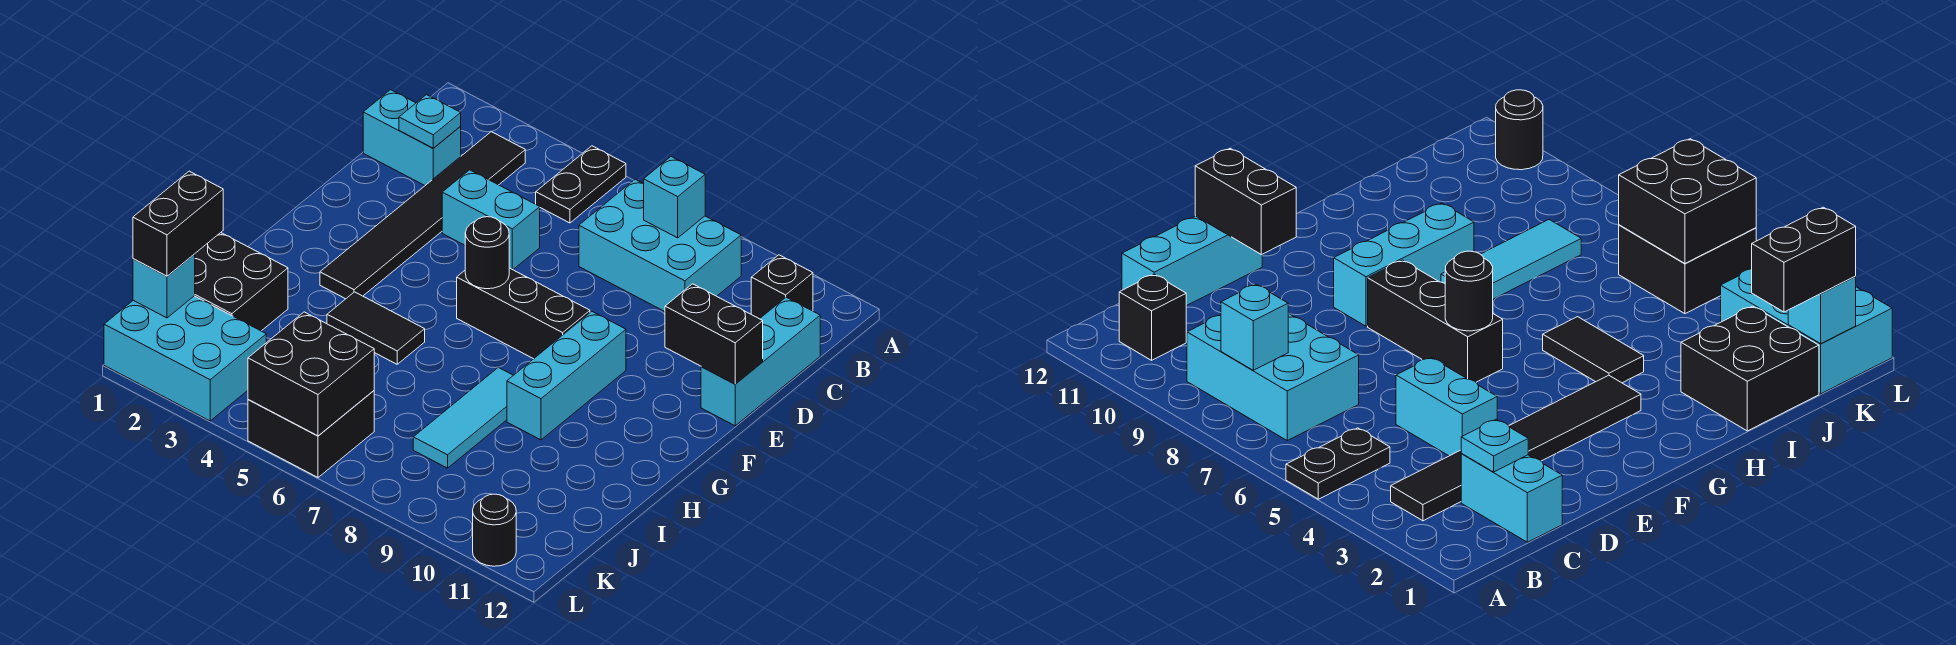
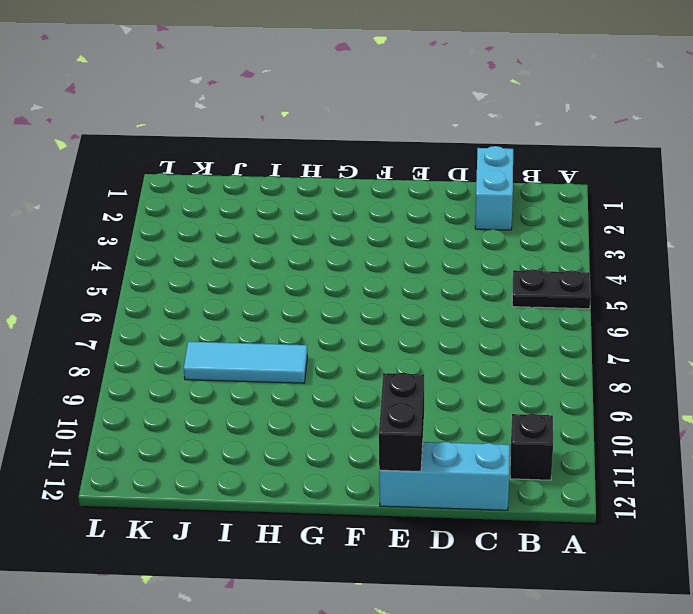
none -> black tile B3:G3 level 1
none -> cyan brick B7:C9 level 1
none -> cyan brick D4:D5 level 1

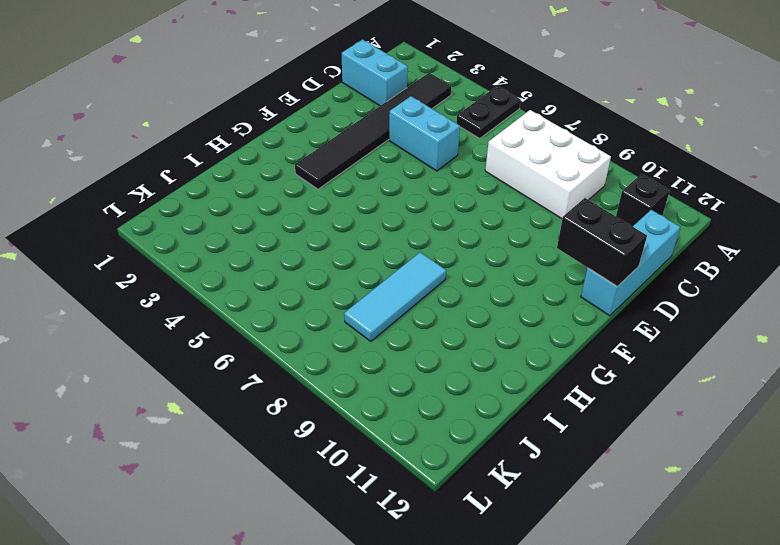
white brick B7:C9 level 1 -> cyan brick B7:C9 level 1
none -> black brick F6:F8 level 1
none -> cyan brick F9:H9 level 1
none -> black tile H4:H5 level 1

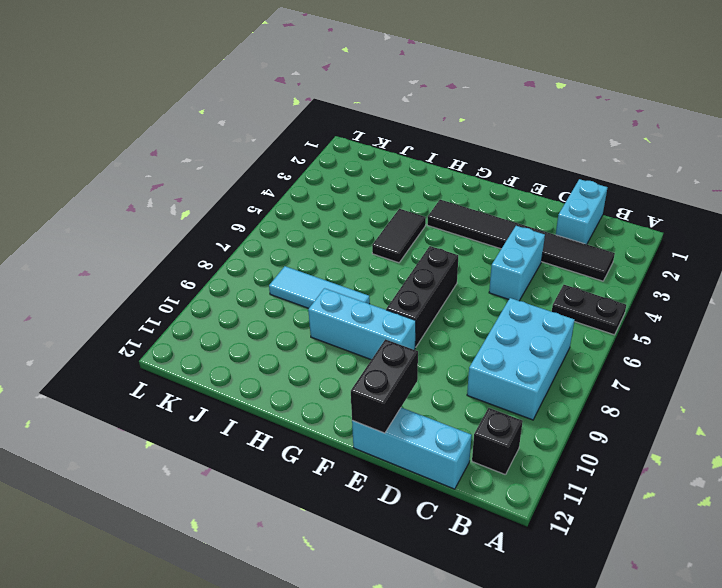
none -> black brick I1:J2 level 1
none -> cyan brick K1:L3 level 1
none -> black brick K5:L6 level 1

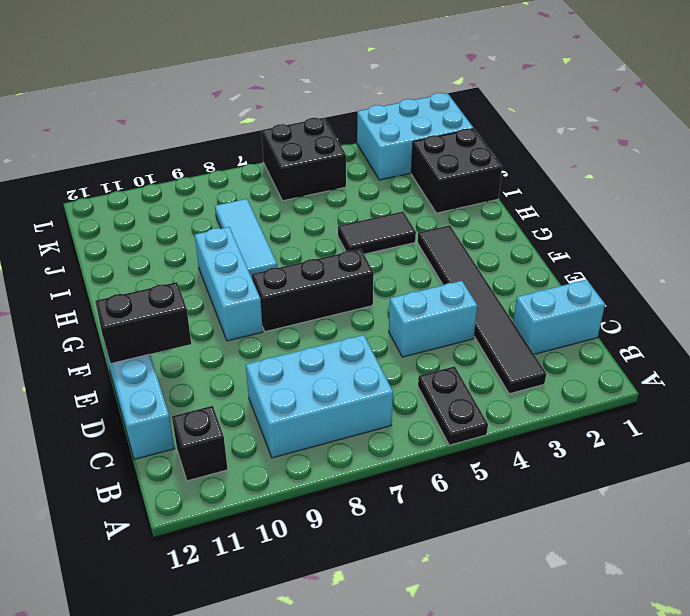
none -> black round brick L11 level 1
none -> cyan brick B8 level 2
none -> cyan plate C2 level 2

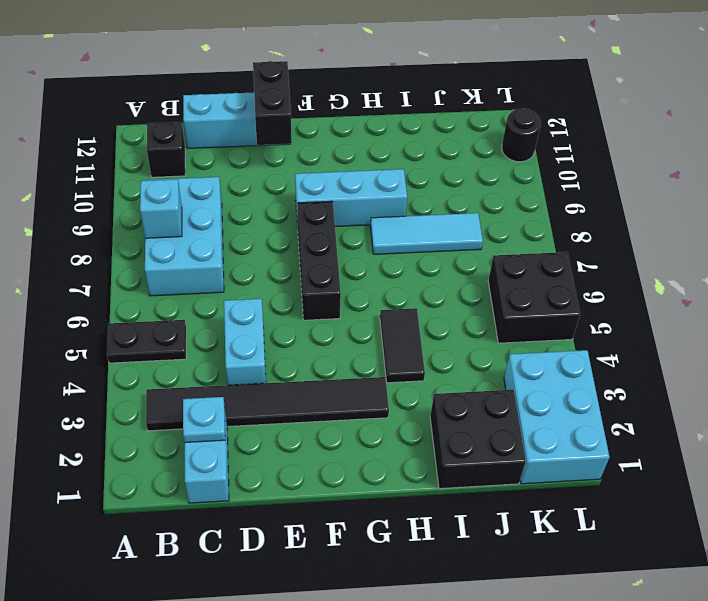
none -> black round brick F6 level 2
none -> cyan brick K1 level 2
none -> black brick K5:L6 level 2

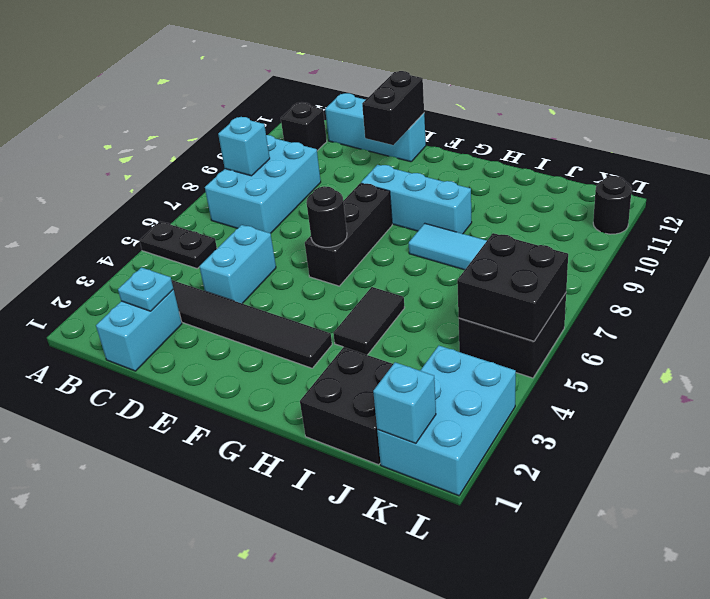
none -> black brick J1:K1 level 3

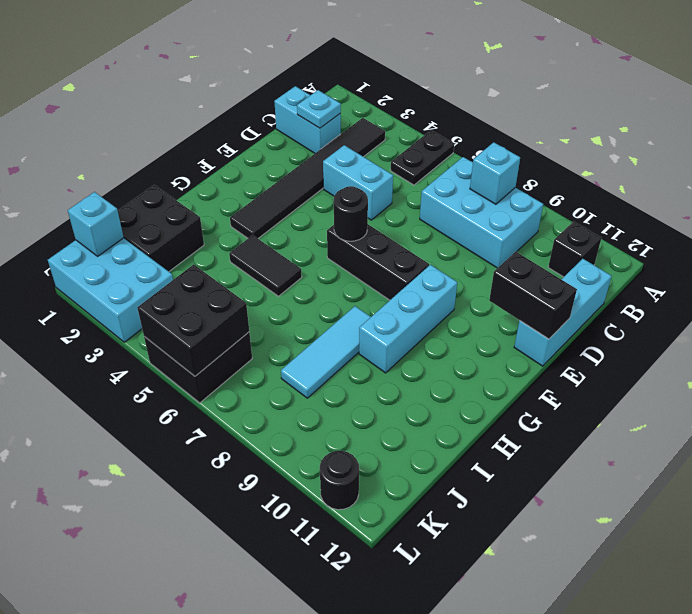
none -> black brick J1:K1 level 3

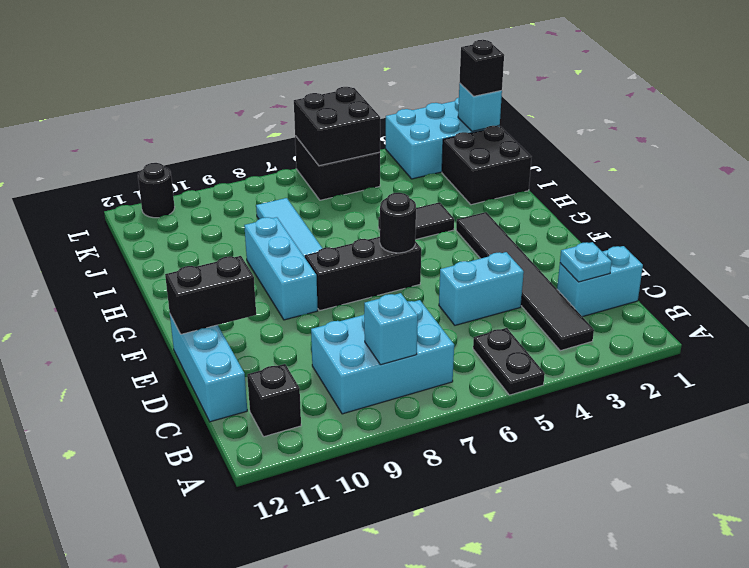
black brick K1 level 3 -> black brick J1:K1 level 3

